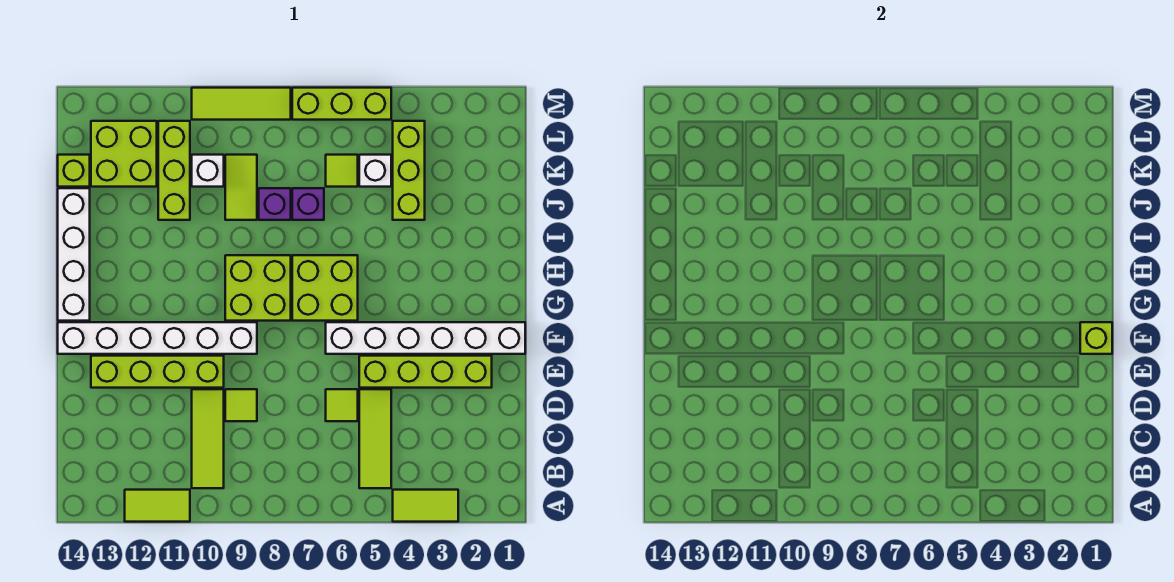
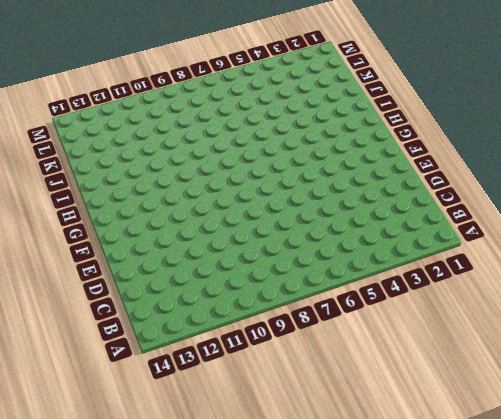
none -> lime tile A3:A4 level 1
none -> lime tile A11:A12 level 1
none -> lime tile B5:D5 level 1

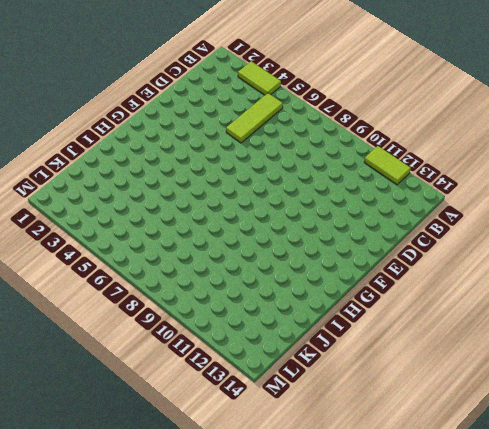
none -> lime tile B10:D10 level 1
none -> lime tile D6 level 1
none -> lime tile D9 level 1

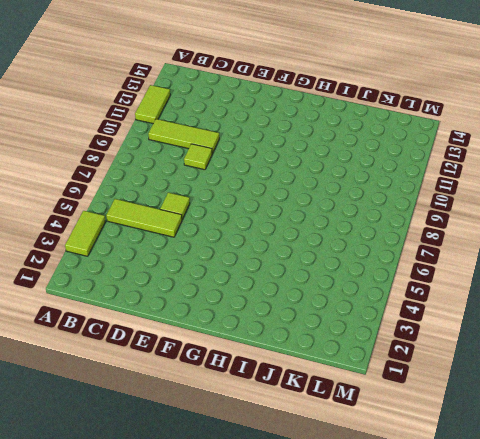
none -> lime brick E2:E5 level 1
none -> lime brick E10:E13 level 1
none -> white brick F1:F6 level 1

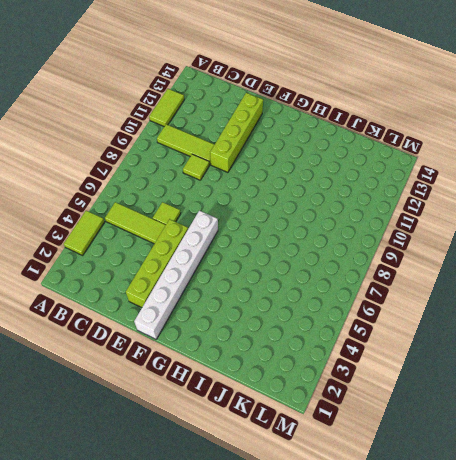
none -> white brick F9:F14 level 1
none -> lime brick G6:H7 level 1
none -> lime brick G8:H9 level 1

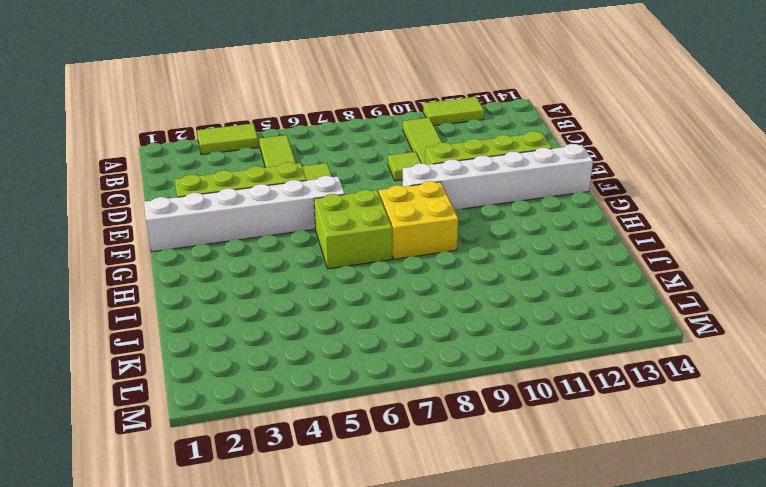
yellow brick G8:H9 level 1 -> lime brick G8:H9 level 1
none -> white brick G14:J14 level 1
none -> lime brick J4:L4 level 1
none -> purple brick J7 level 1

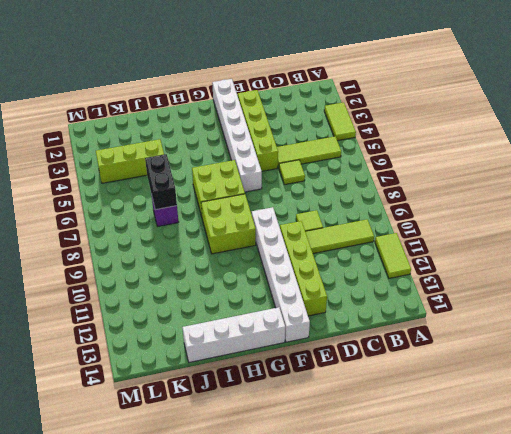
black brick J6:J7 level 2 -> none
none -> purple brick J8 level 1
none -> lime tile J9:K9 level 1
none -> lime brick J11:L11 level 1

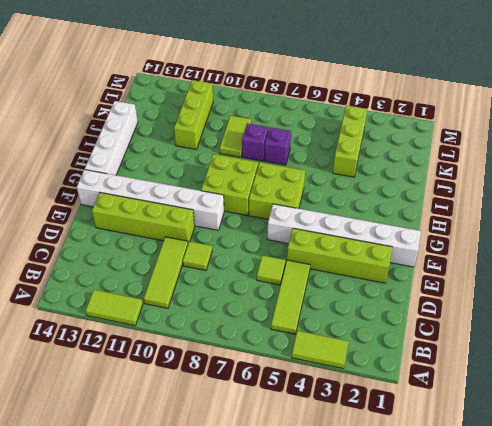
none -> white brick K5 level 1
none -> lime tile K6 level 1
none -> white brick K10 level 1

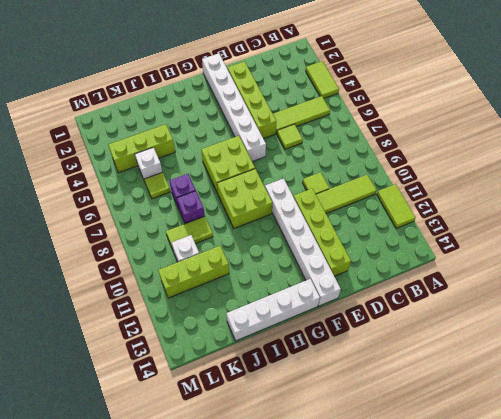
none -> lime brick K12:L13 level 1
none -> lime brick K14 level 1
none -> lime brick M5:M7 level 1

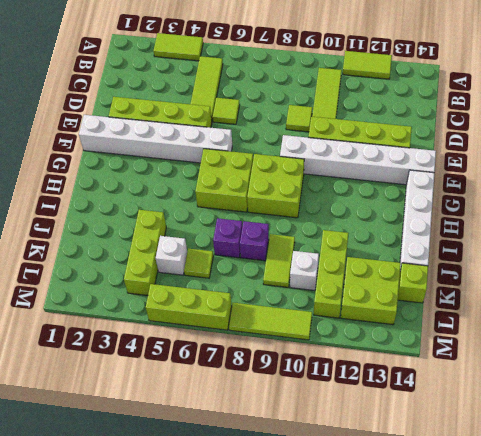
none -> lime brick F1 level 2

